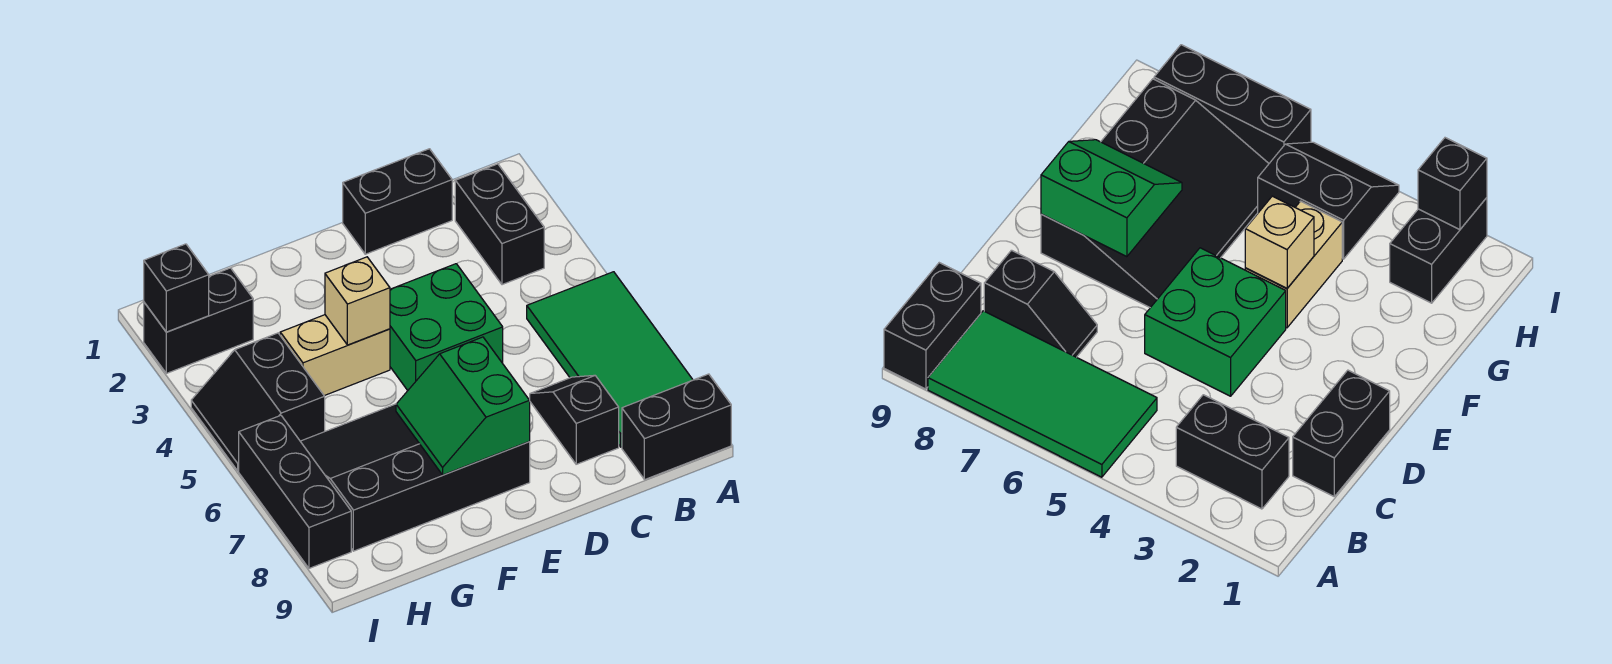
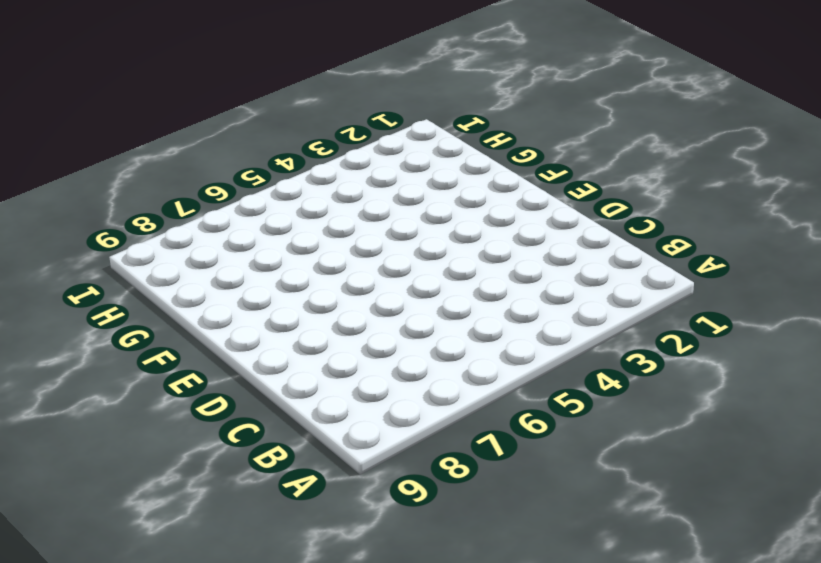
none -> green tile A5:B8 level 1
none -> black brick A9:B9 level 1
none -> black brick B2:B3 level 1

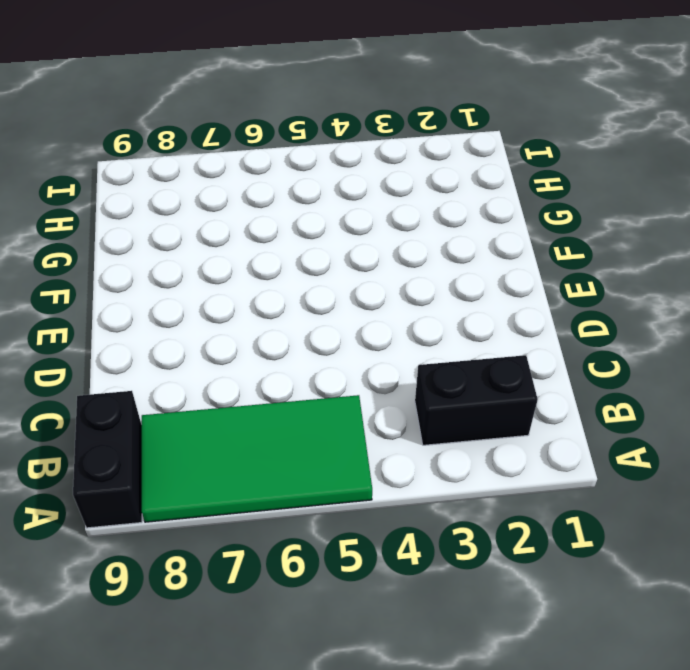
none -> black brick C1:D1 level 1
none -> black slope C7:C8 level 1 top 8
none -> green brick D4:E5 level 1

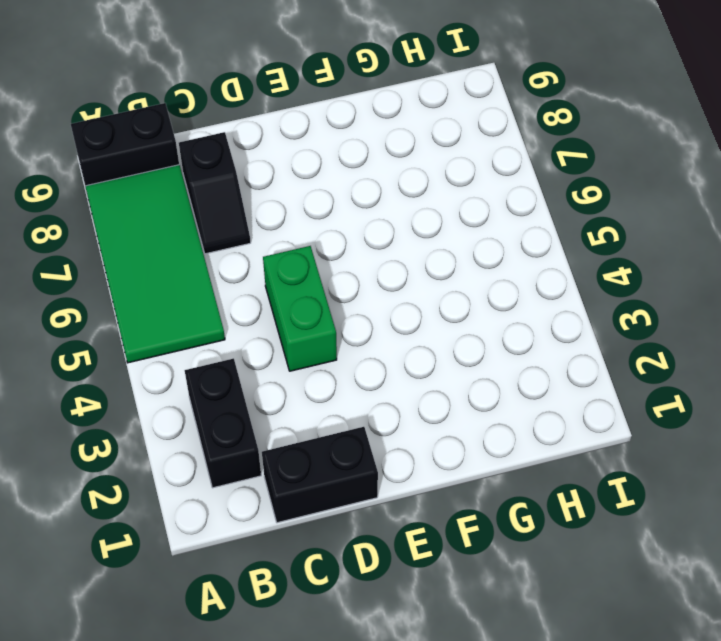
green brick D4:D5 level 1 -> green brick D4:E5 level 1
none -> black slope E6:H8 level 1 top 8
none -> tan brick F4:G4 level 1
none -> black brick H2:I2 level 1

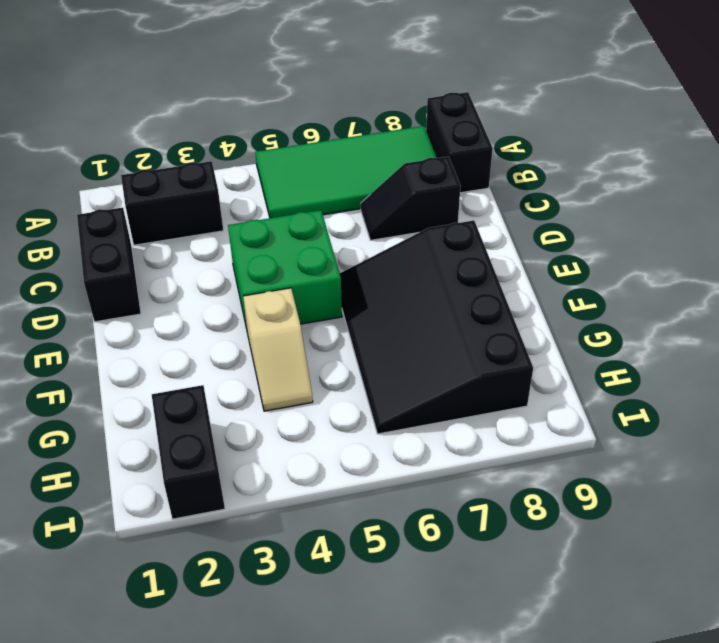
tan slope F4:G4 level 1 top F -> tan brick F4:G4 level 1
none -> black slope H4:I5 level 1 top H
none -> black brick I6:I8 level 1
none -> green slope E7:F8 level 2 top E

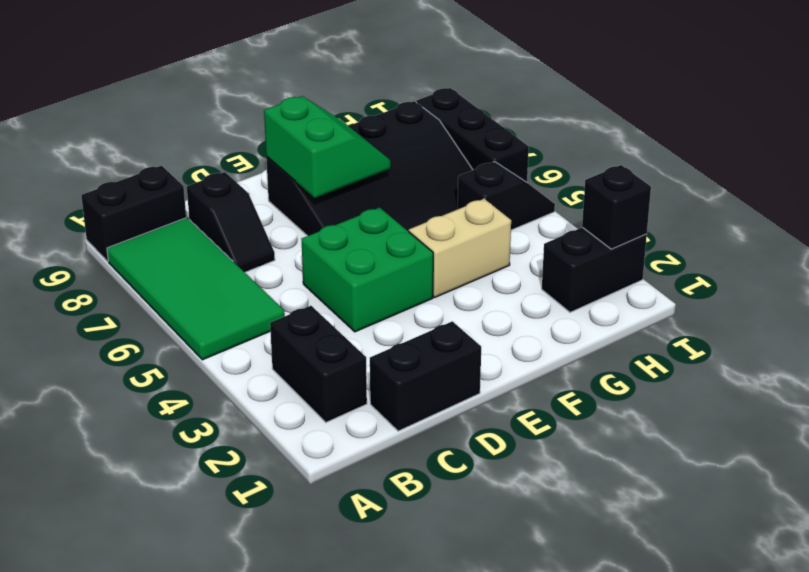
black slope H5:I5 level 1 top H -> black slope H4:I5 level 1 top H
none -> tan brick F4 level 2

